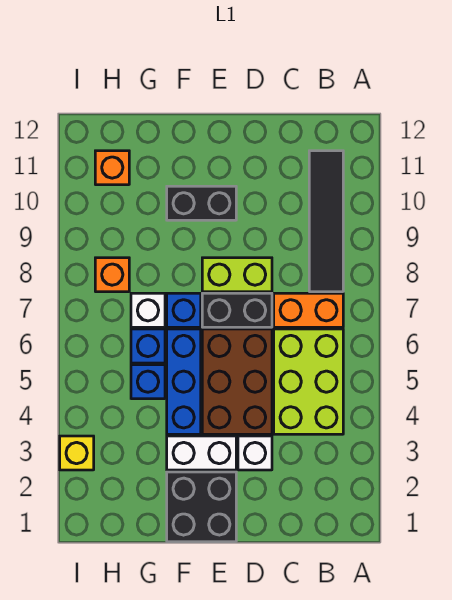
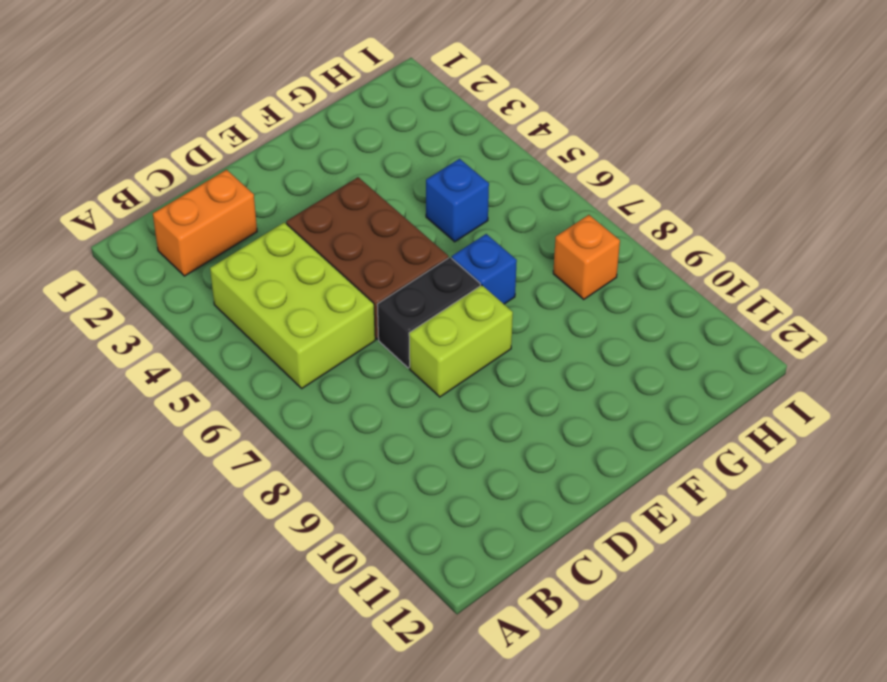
orange brick B2:C2 level 1 -> orange brick B7:C7 level 1
none -> black tile B8:B11 level 1
none -> white brick D3 level 1
none -> black brick E1:F2 level 1

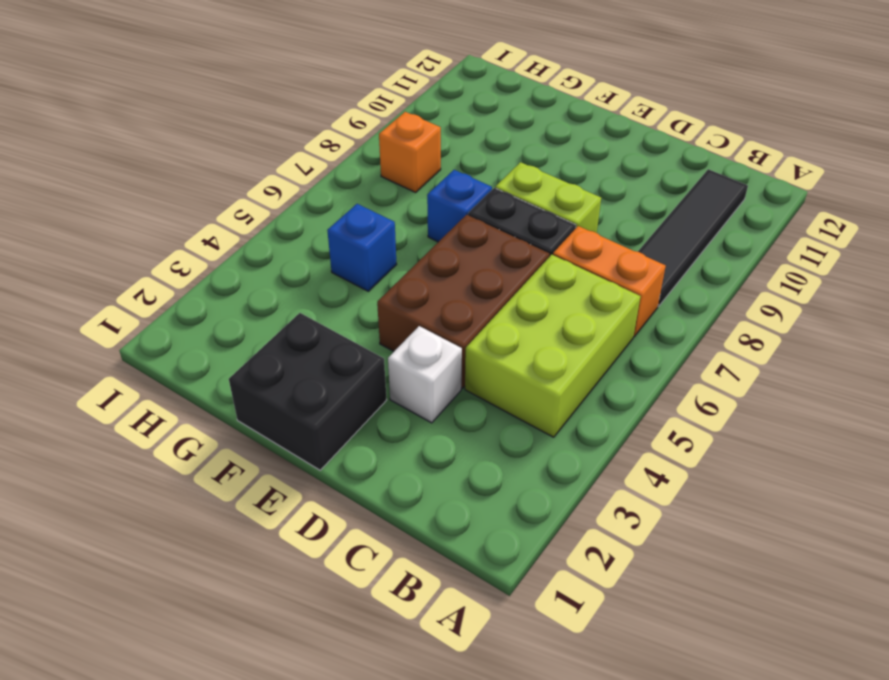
none -> white brick E3:F3 level 1
none -> black brick E10:F10 level 1
none -> blue brick F4:F6 level 1

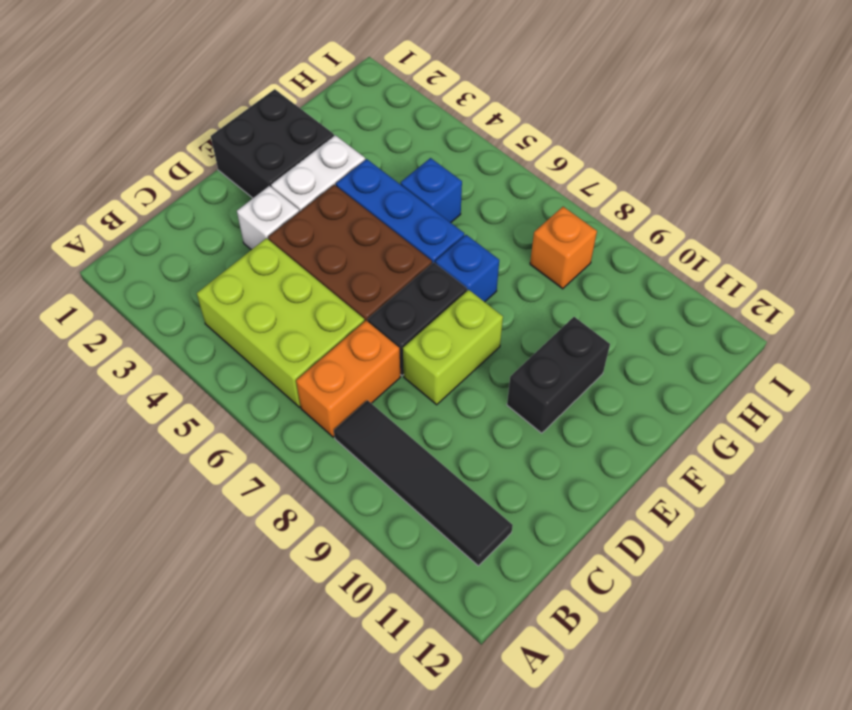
none -> blue brick G6 level 1
none -> white brick G7 level 1
none -> orange brick H11 level 1

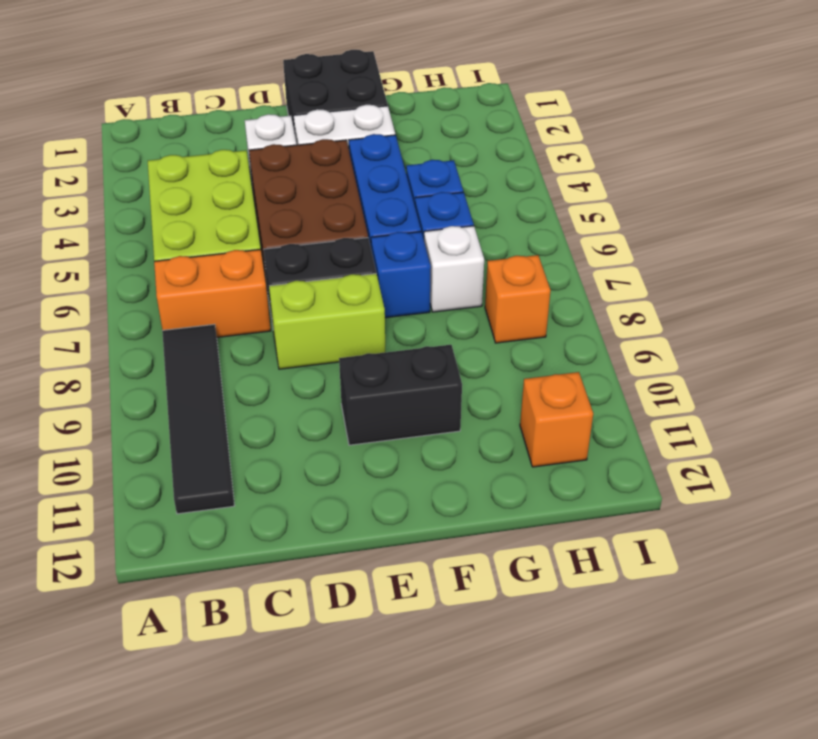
none -> yellow brick I3 level 1

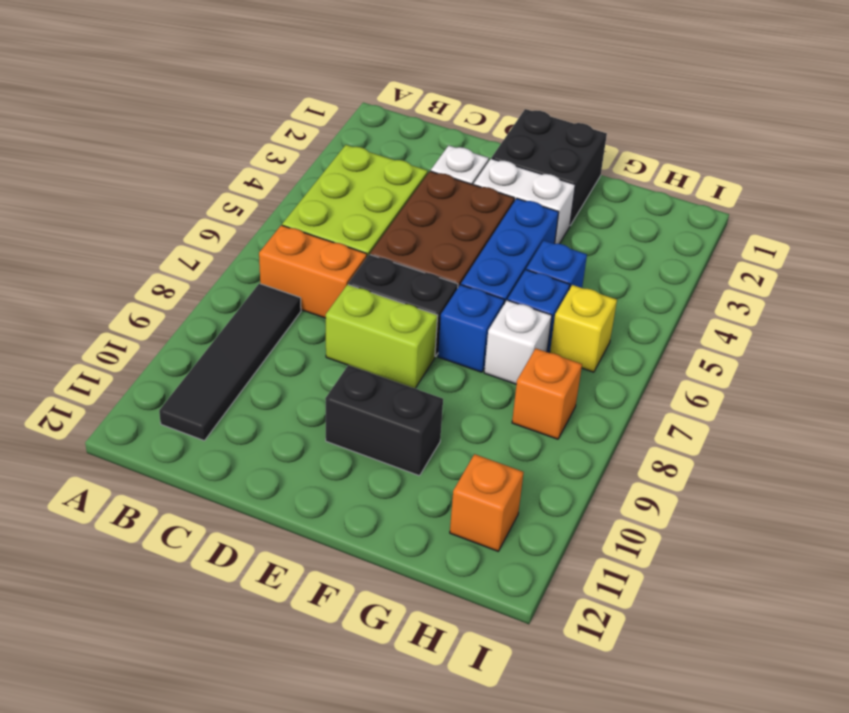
yellow brick H6 level 1 -> yellow brick I3 level 1

